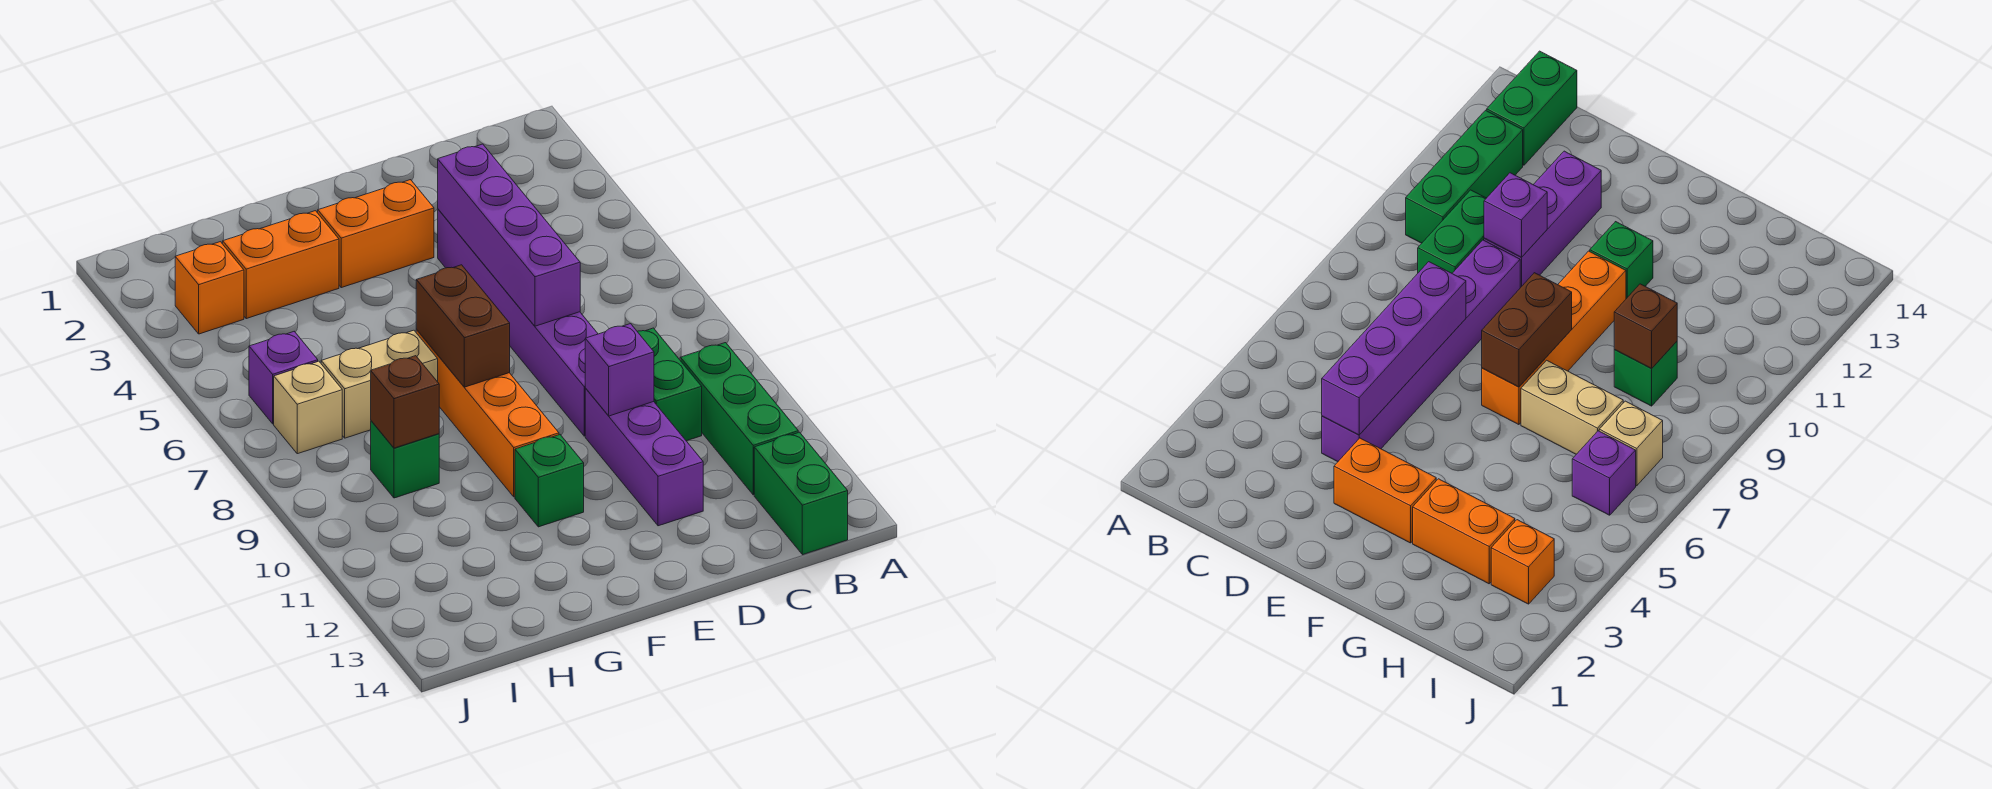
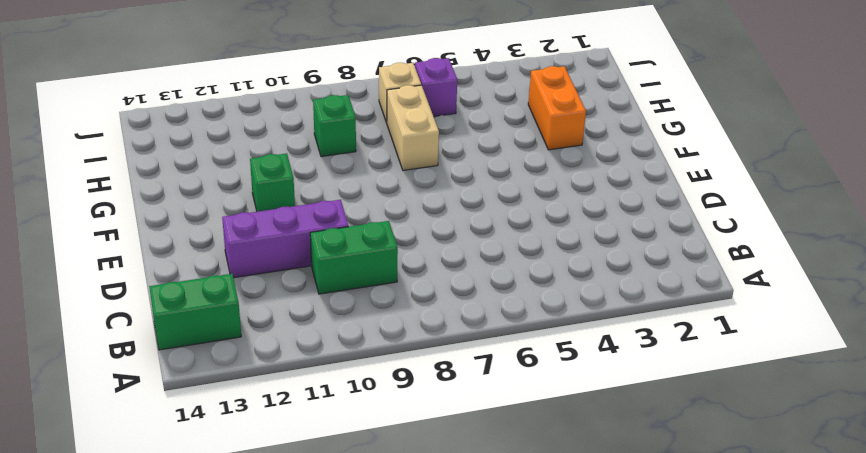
none -> green brick B10:B12 level 1
none -> purple brick D4:D9 level 1
none -> orange brick E3:F3 level 1

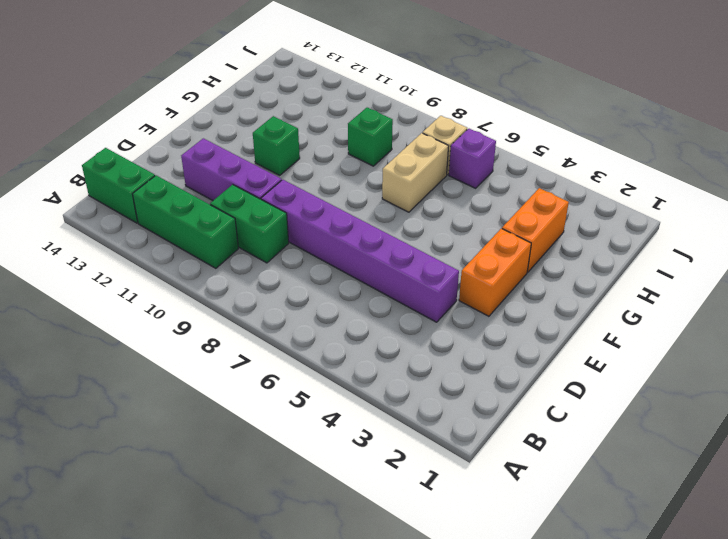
none -> orange brick F7:F10 level 1
none -> orange brick I3 level 1
none -> purple brick D4:D7 level 2

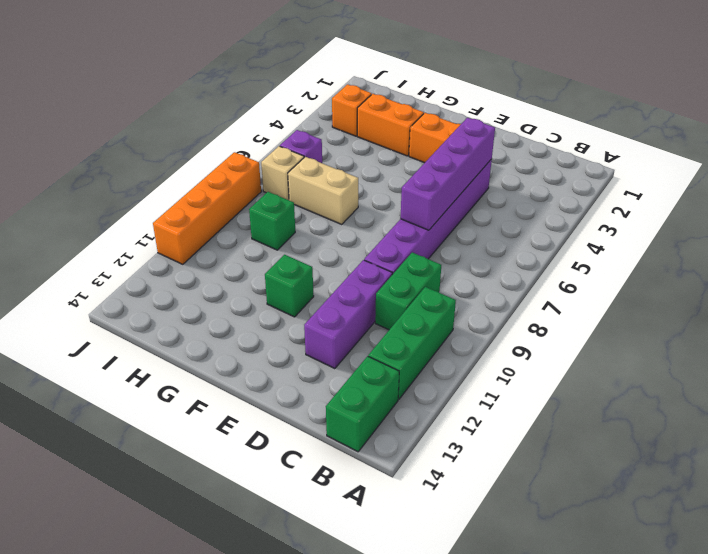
orange brick J8:J11 level 1 -> orange brick F7:F10 level 1
none -> purple brick D10 level 2
none -> brown brick F7:F8 level 2
none -> brown brick H9 level 2

